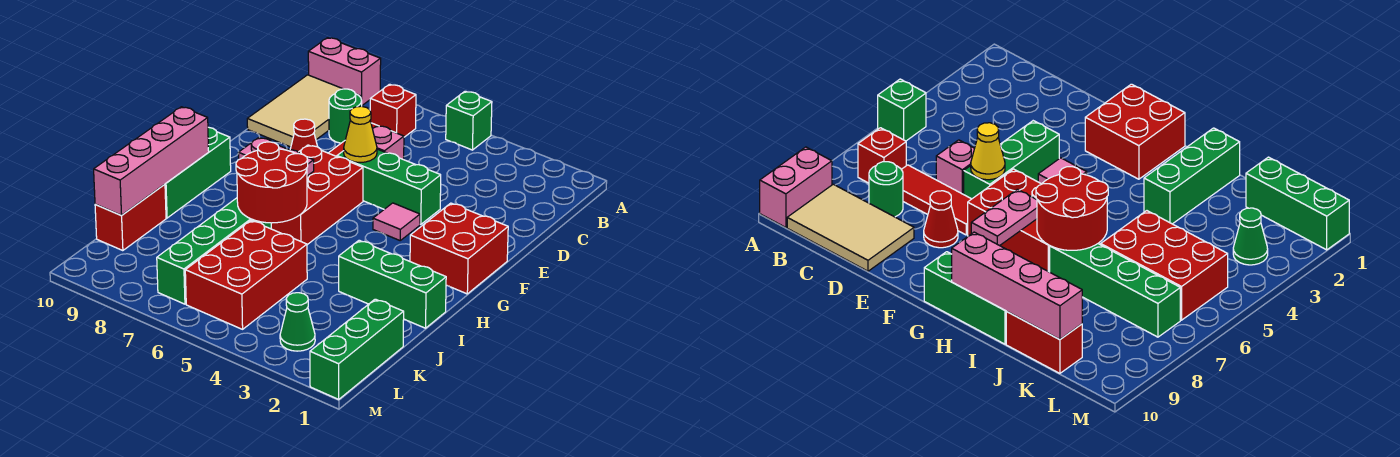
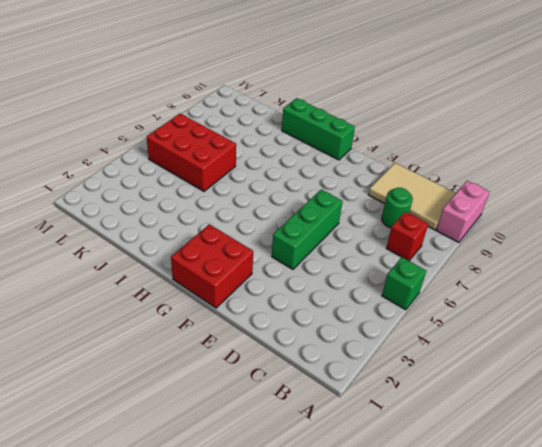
none -> red tile C7:E7 level 1
none -> pink brick D6 level 1
none -> red cone E8 level 1

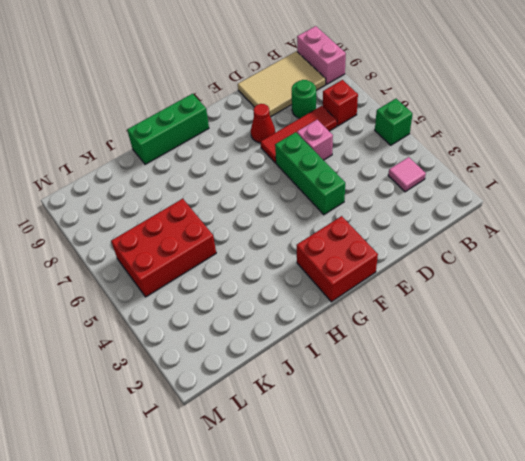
pink tile B3 level 1 -> pink tile F4 level 1
none -> red brick F6:H7 level 1
none -> green brick I1:I3 level 1
none -> green brick I7:L7 level 1

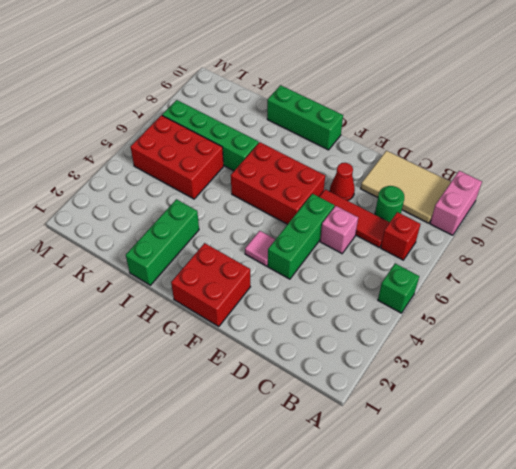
none -> red brick J10:K10 level 1
none -> green brick K1:M1 level 1
none -> green cone L3 level 1

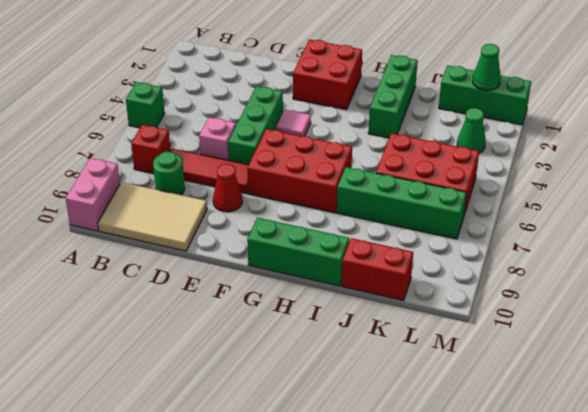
green cone L1 level 2 -> none
none -> yellow cone E6 level 2
none -> pink plate G7:G8 level 2
none -> red round brick H6:I7 level 2

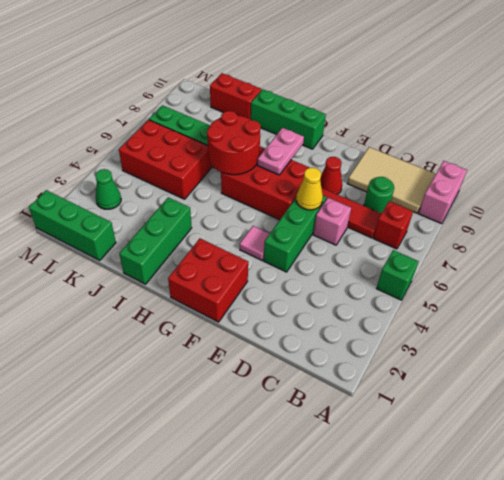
none -> pink brick H10:K10 level 2

